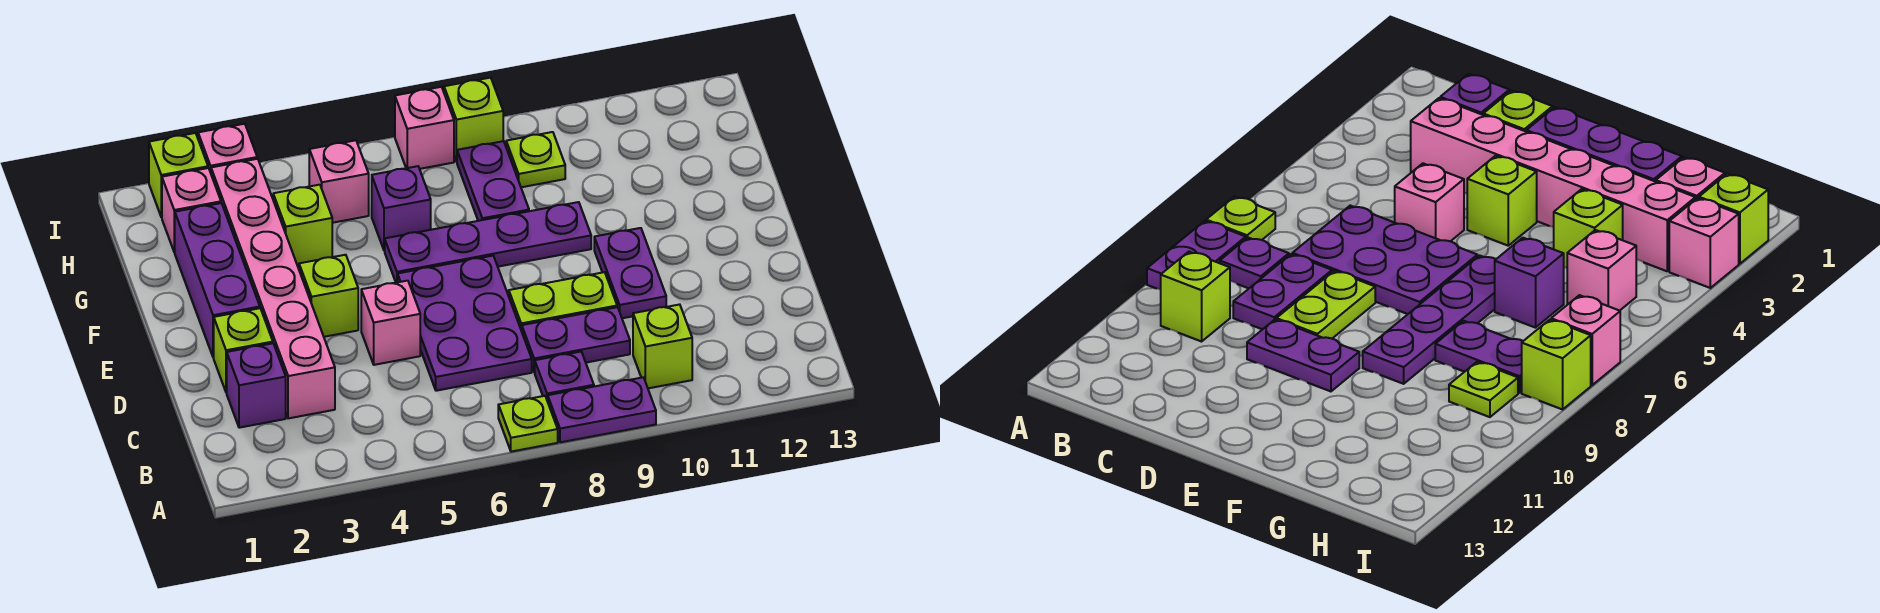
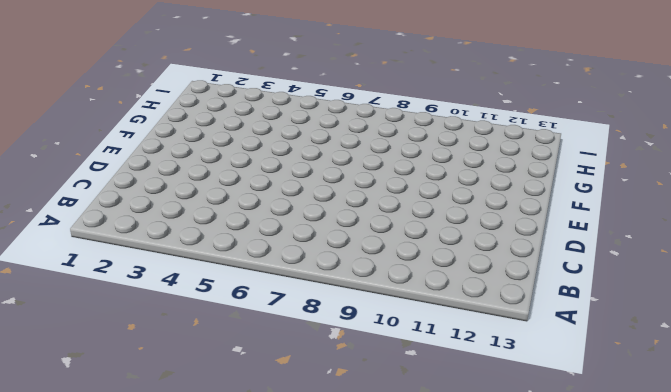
none -> lime plate A7 level 1
none -> purple plate A8:A9 level 1
none -> purple plate B8 level 1

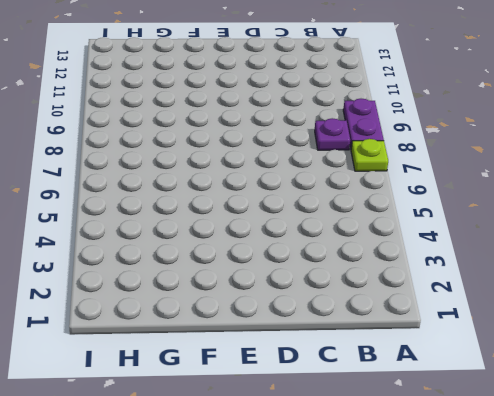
none -> lime brick B10 level 1
none -> purple brick C2 level 1
none -> pink brick C3:H3 level 1

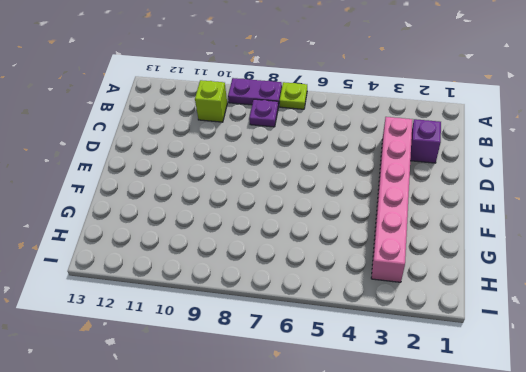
none -> purple plate C6:E7 level 1
none -> purple plate C8:C9 level 1
none -> lime brick D2 level 1

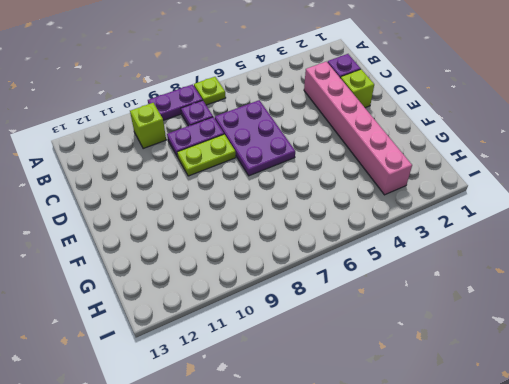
none -> pink brick D5 level 1
none -> purple plate D10:E10 level 1
none -> purple brick E2:G2 level 1

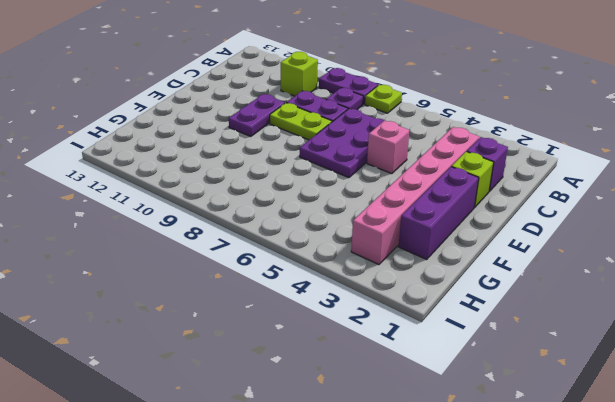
none -> lime brick E4 level 1
none -> purple plate F6:F9 level 1
none -> lime brick G4 level 1

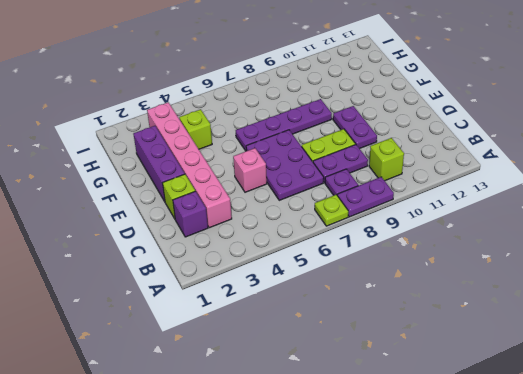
none -> lime brick E4 level 1
none -> purple brick G6 level 1
none -> purple plate G8:H8 level 1

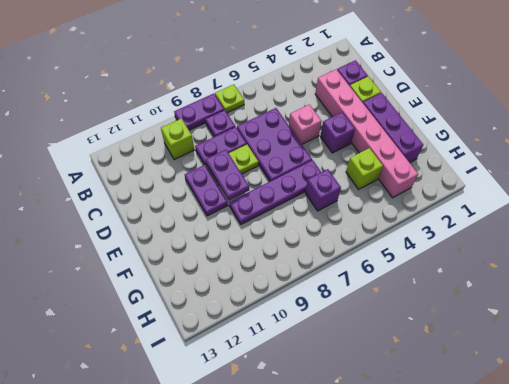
purple plate D9:E9 level 2 -> purple plate G8:H8 level 1
purple brick E4 level 1 -> lime brick E4 level 1
none -> pink brick H2 level 1
none -> pink brick H5 level 1
none -> lime plate H9 level 1

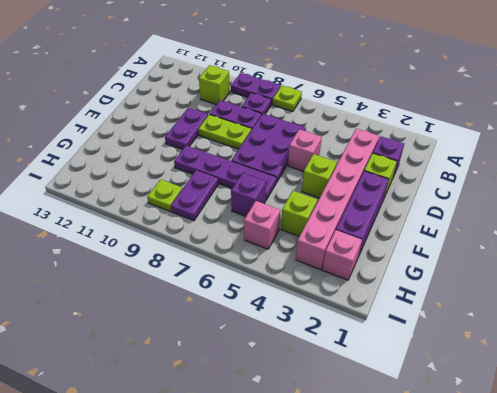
none -> lime brick I2 level 1
none -> pink brick I3 level 1
none -> pink brick I7 level 1

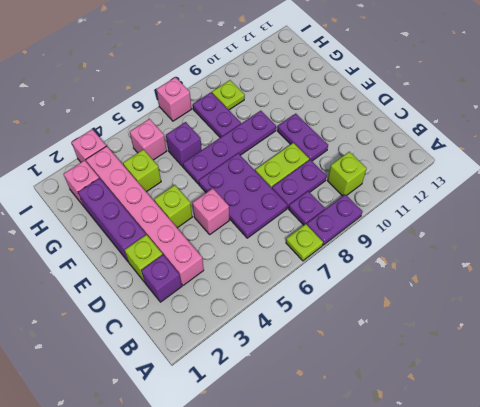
none -> lime brick I2 level 1
none -> lime brick I8 level 1

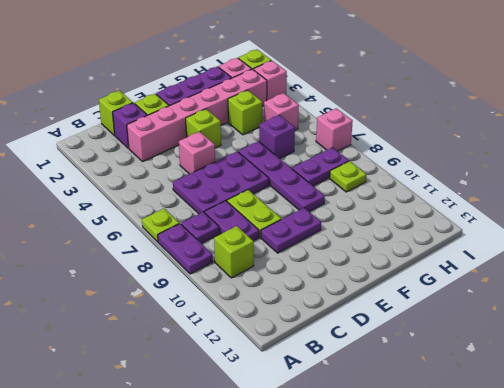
lime brick C1 level 1 -> lime brick I8 level 1

